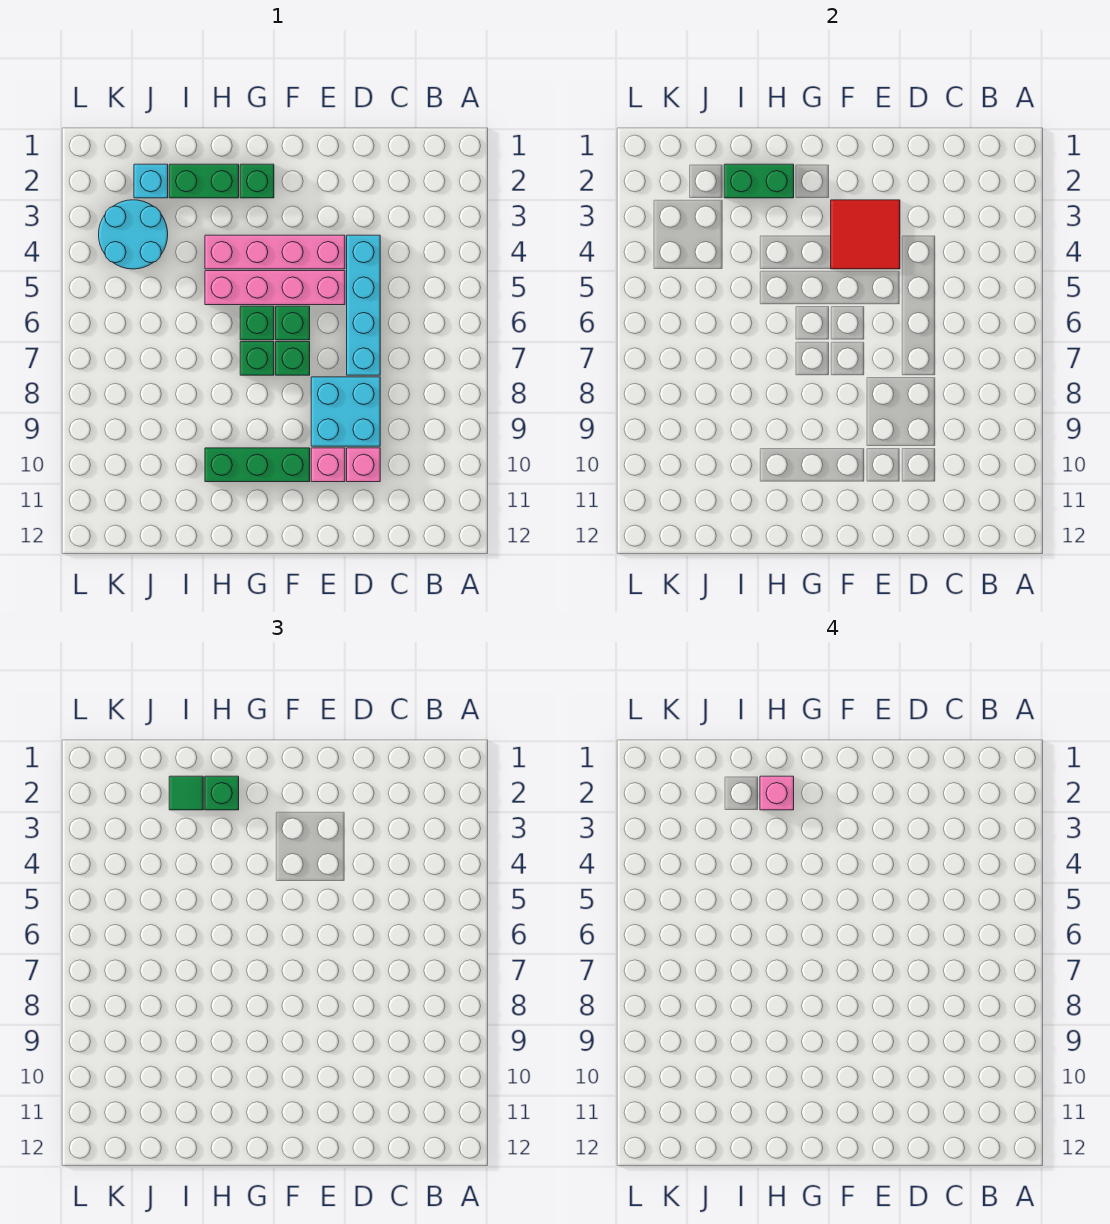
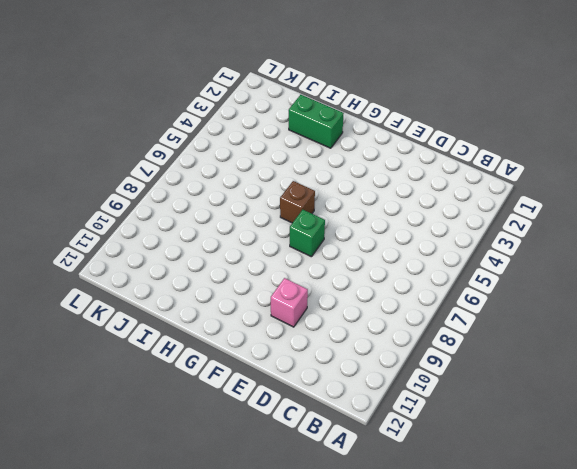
brown brick G6 level 1 -> green brick G6 level 1
none -> cyan brick D4:D7 level 1
none -> cyan brick D8:E9 level 1
none -> pink brick D10 level 1

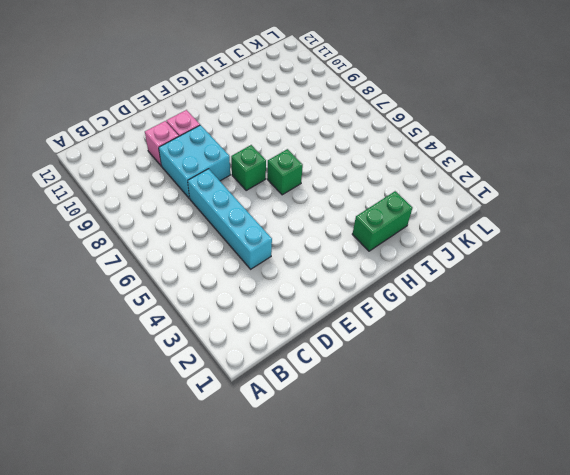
none -> pink brick E4:H4 level 1
none -> pink brick E5:H5 level 1
none -> green brick F6 level 1

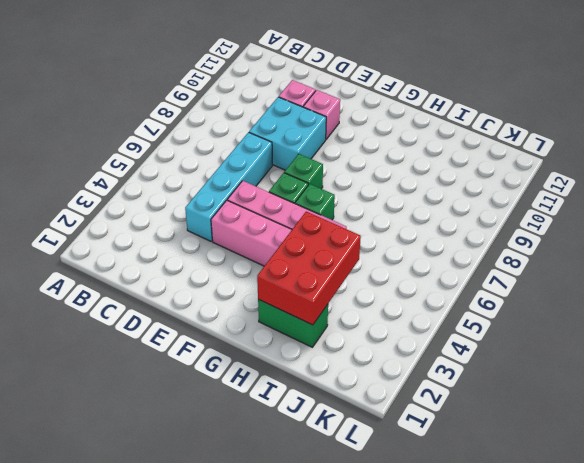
red brick H2:I4 level 2 -> green brick H2:I2 level 2
none -> green brick F10:H10 level 1
none -> green brick G2 level 1
none -> green brick G7 level 1

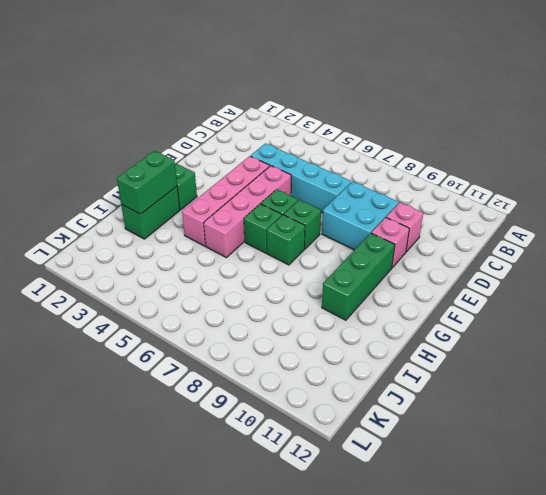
none -> cyan brick J2 level 1
none -> cyan round brick J3:K4 level 1
none -> red tile E3:F4 level 2

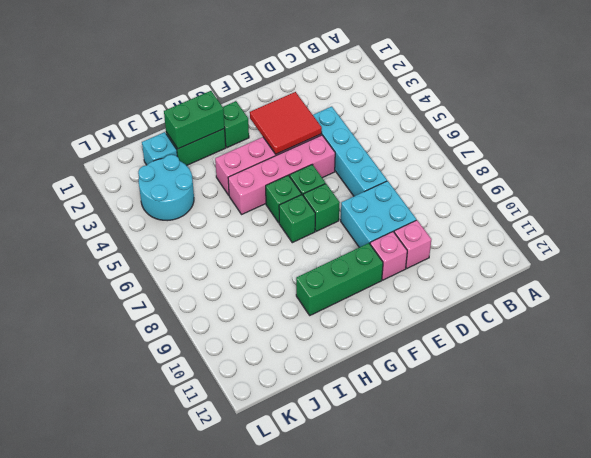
none -> green brick H2 level 3
none -> green tile I2 level 3
none -> pink brick H2 level 4

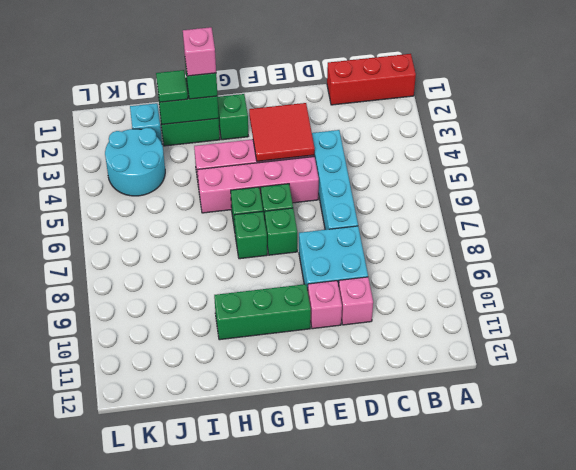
red brick A1:C1 level 1 -> none

